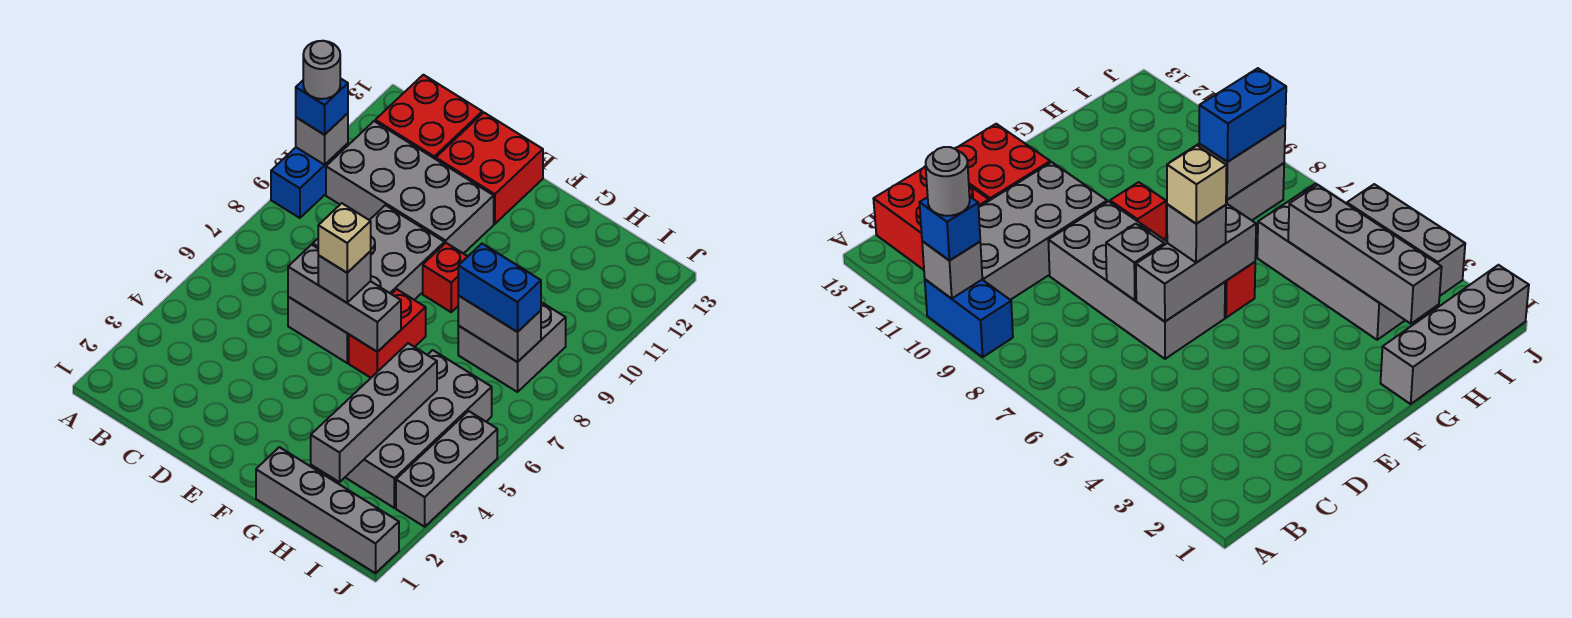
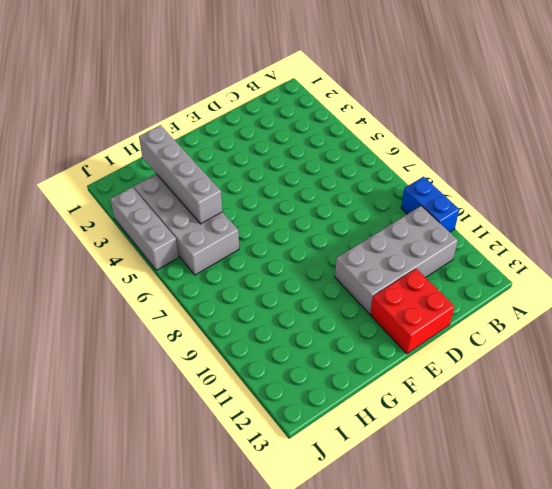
none -> red brick B12:C13 level 1
none -> grey brick D6:E9 level 1
none -> red brick F6:F7 level 1

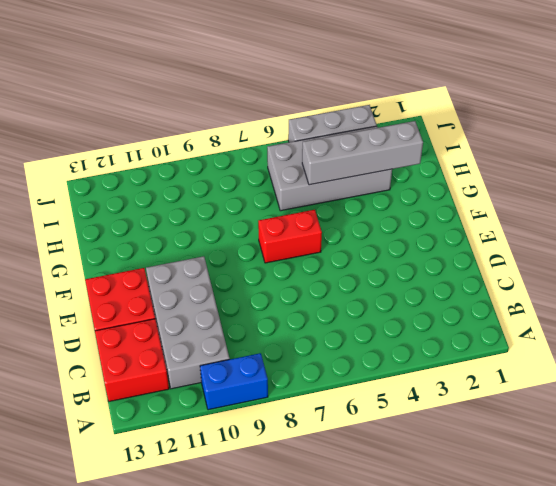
none -> grey brick D6:E9 level 1
none -> red brick F9 level 1
none -> grey brick G1:J1 level 1

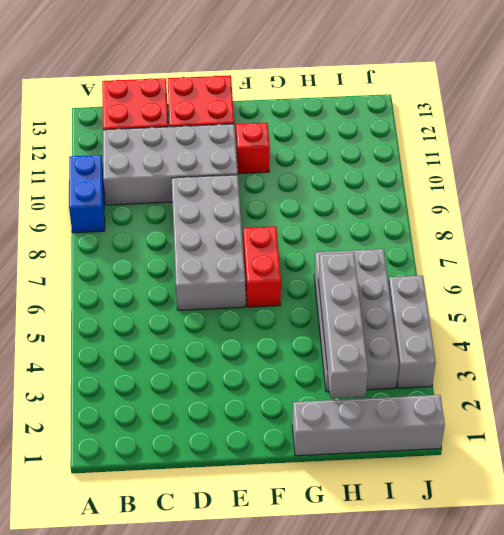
red brick F11 level 1 -> red brick F9 level 1
none -> grey brick H8:I9 level 1
none -> grey brick A10 level 2
none -> grey brick D6:F6 level 2

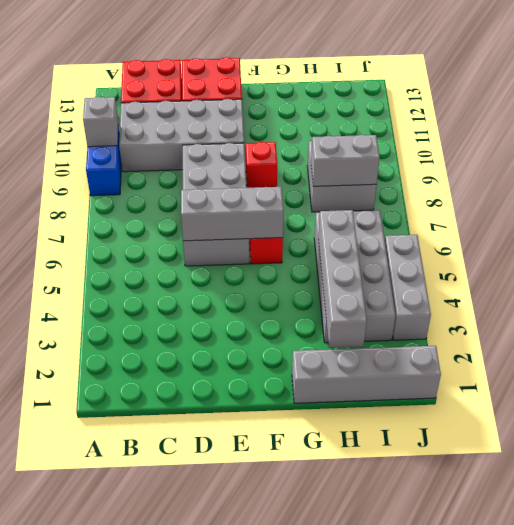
none -> grey brick D7 level 2
none -> blue brick A10 level 3
none -> grey brick E6 level 3

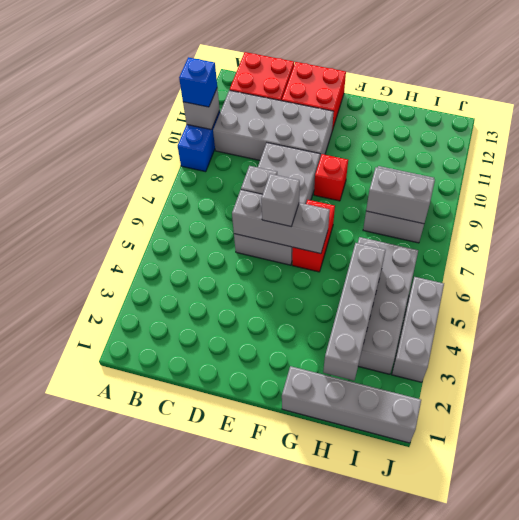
none -> blue brick H8:I8 level 3
none -> grey round brick A10 level 4
none -> tan brick E6 level 4

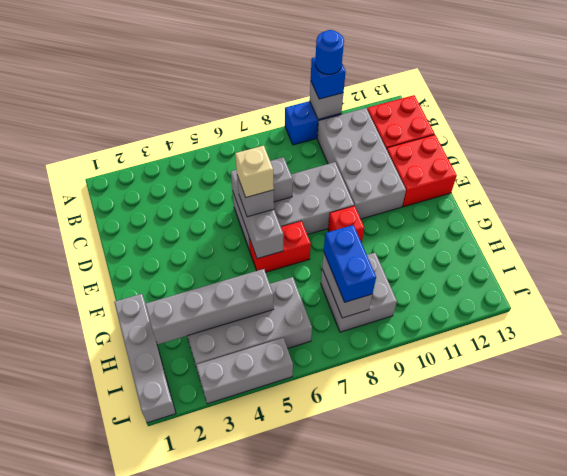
blue round brick A10 level 4 -> grey round brick A10 level 4

